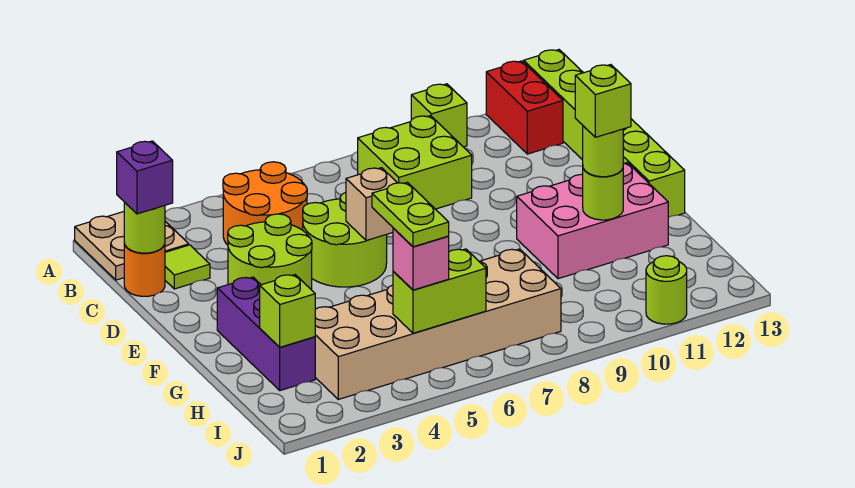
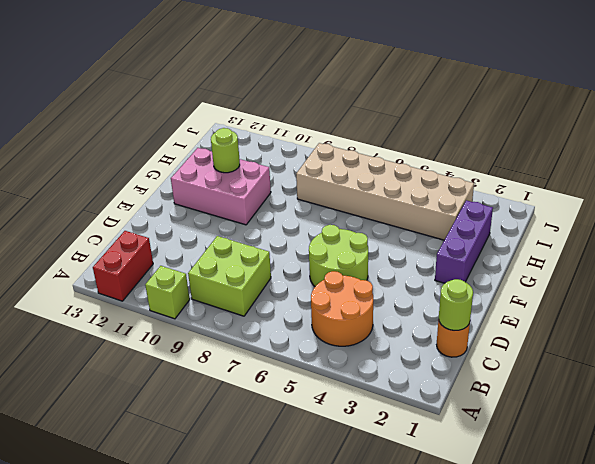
none -> tan plate A1:B2 level 1
none -> lime brick A13:F13 level 1
none -> lime tile C2 level 1

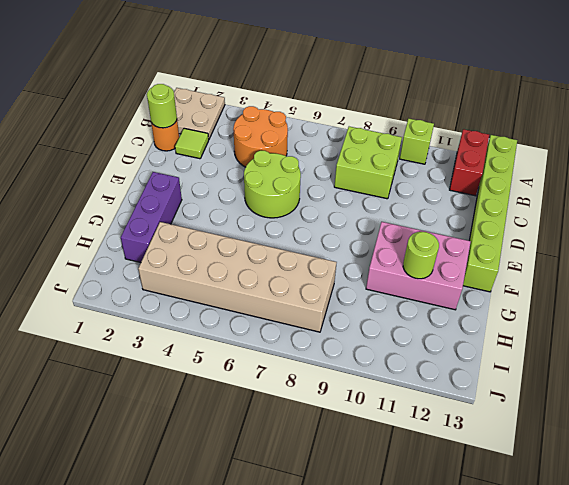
none -> lime round brick D3:E4 level 1
none -> lime round brick J11 level 1
none -> tan brick E6 level 2

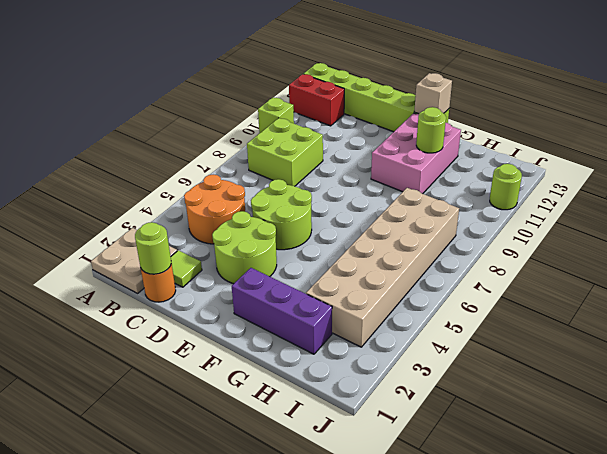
tan brick F13 level 2 -> tan brick E6 level 2
none -> lime brick H2 level 2
none -> lime brick I5:I6 level 2
none -> purple brick C1 level 3

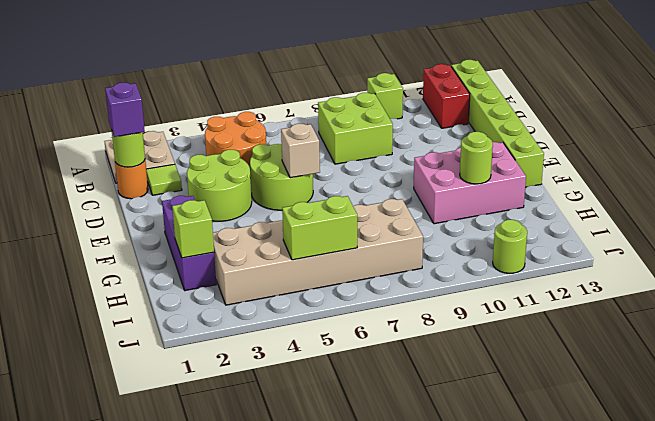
none -> lime round brick G11 level 3
none -> pink brick I5 level 3
none -> lime brick G11 level 4

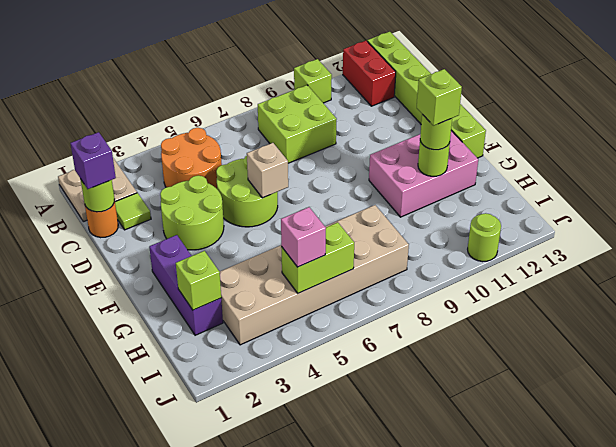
none -> lime plate H5:I5 level 4

